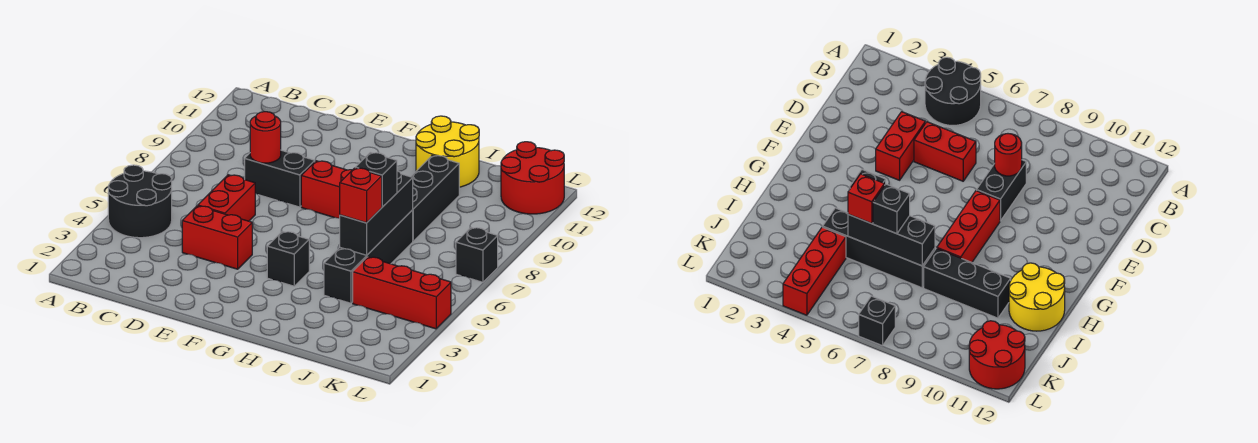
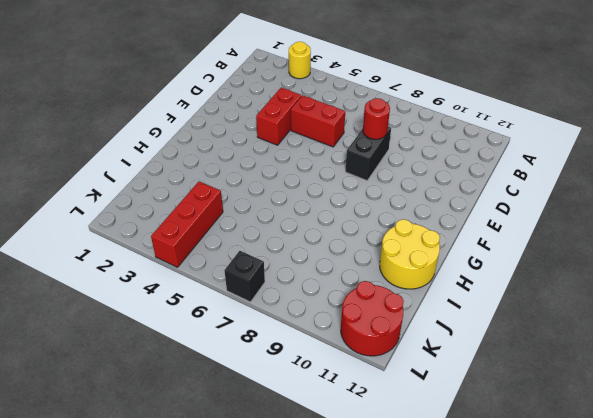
yellow round brick A3 level 1 -> none
none -> black round brick A4:B5 level 1
none -> red brick F8:H8 level 1
none -> black brick G4 level 1

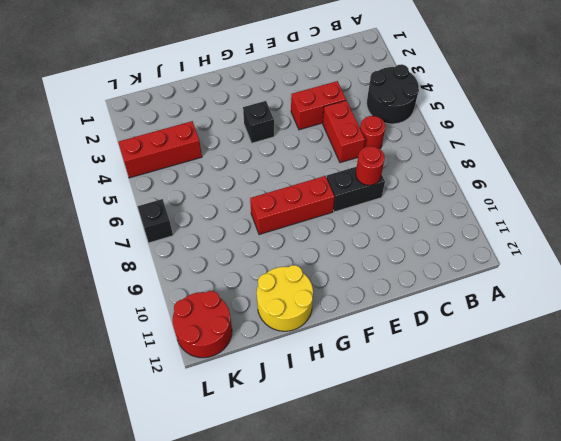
red round brick C6 level 1 -> none
none -> black brick I4:I7 level 1
none -> black brick I8:I10 level 1
none -> black brick I5:I7 level 2

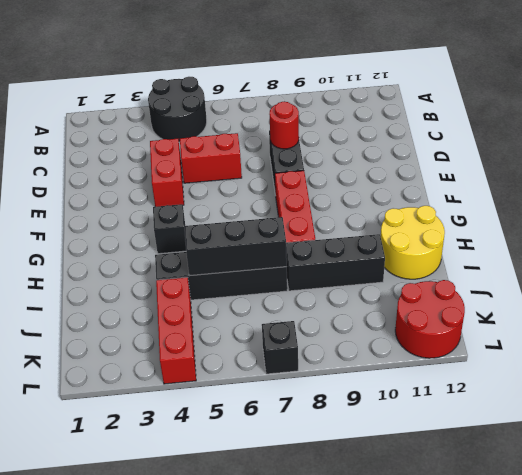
none -> red brick I5 level 3
none -> black brick I6 level 3

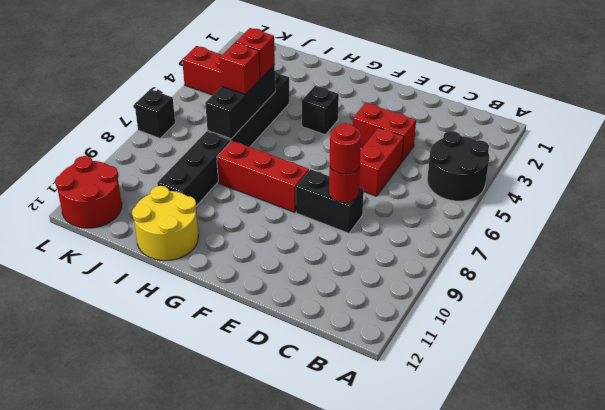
red round brick D8 level 3 -> none
red brick I6 level 3 -> black brick I6 level 3

